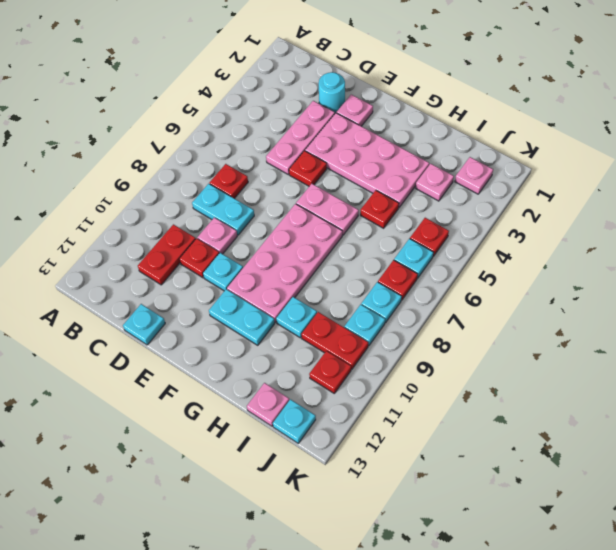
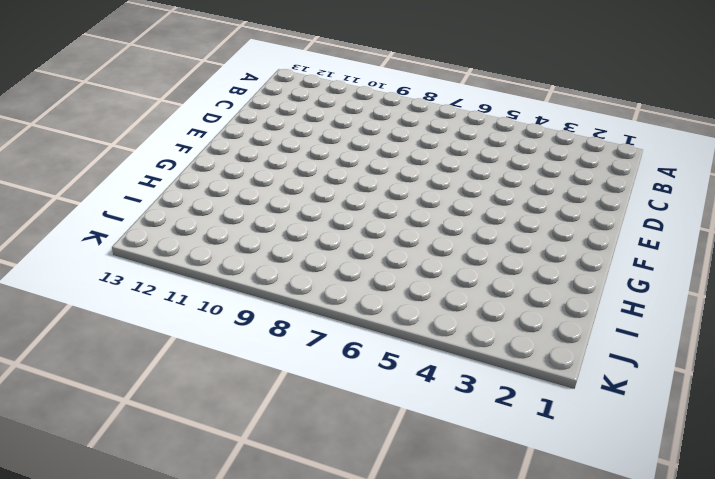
none -> red plate C7 level 1
none -> cyan plate C8:D8 level 1
none -> red plate C10:C11 level 1

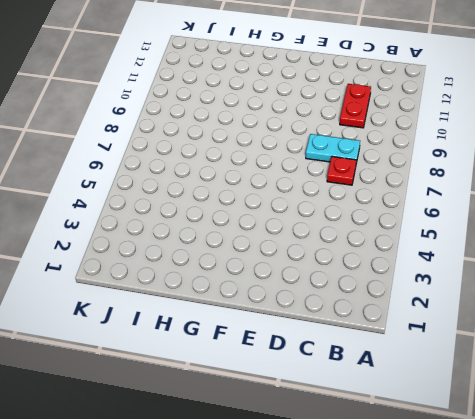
none -> cyan round brick D2 level 1
none -> pink plate D3:D5 level 1
none -> pink plate D9 level 1

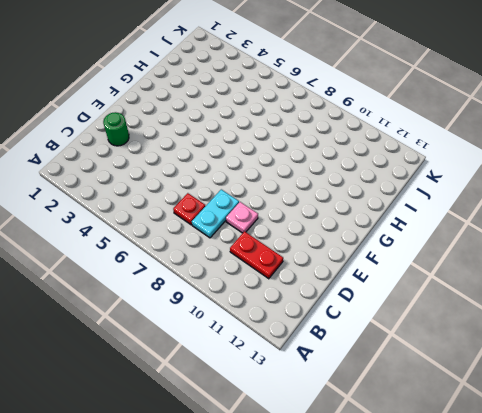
green round brick D2 level 1 -> cyan round brick D2 level 1
none -> pink plate D3:D5 level 1
none -> red plate D10 level 1
none -> cyan plate D13 level 1

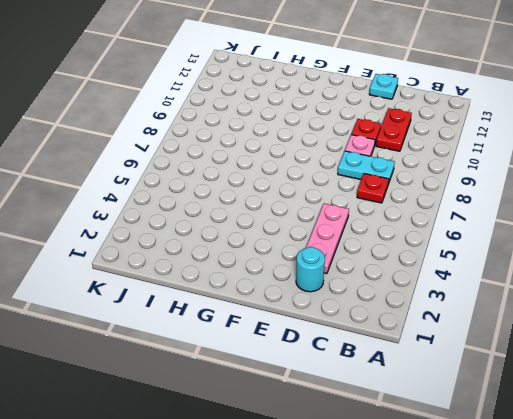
none -> pink plate E2 level 1
none -> pink plate E3:H4 level 1
none -> red plate E5 level 1

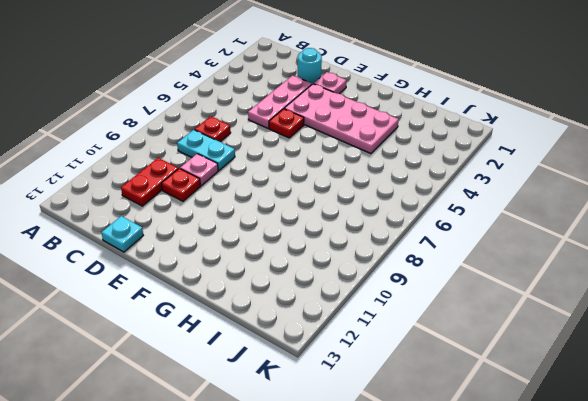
none -> cyan plate E10 level 1
none -> pink plate F6:G6 level 1
none -> pink plate F7:G10 level 1

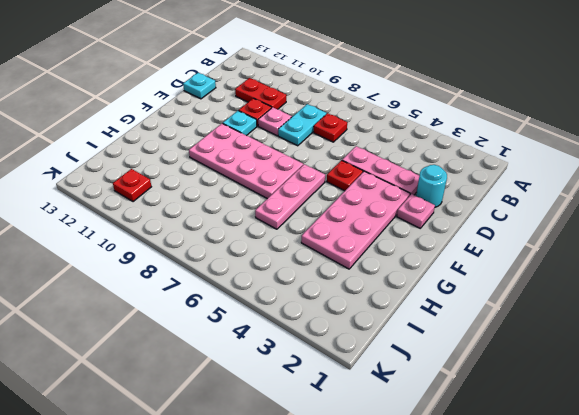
pink plate F6:H6 level 1 -> pink plate F6:G6 level 1
none -> cyan plate F11:G11 level 1
none -> red plate H5 level 1
none -> cyan plate H10 level 1

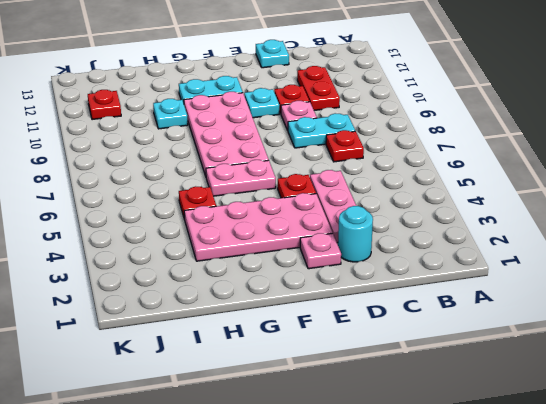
none -> pink plate I3 level 1
none -> red plate I10:J10 level 1
none -> pink plate I13 level 1

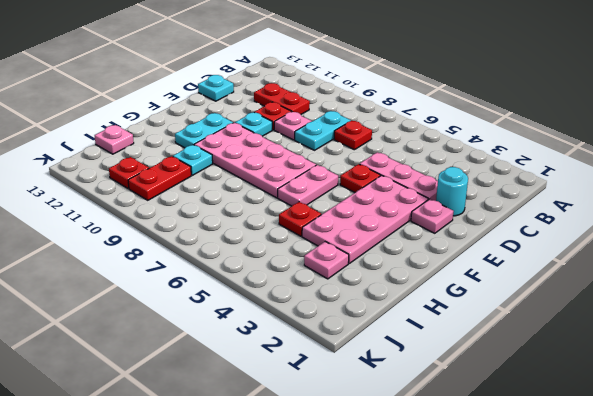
none -> pink plate J2 level 1
none -> red plate J5 level 1
none -> cyan plate J6 level 1

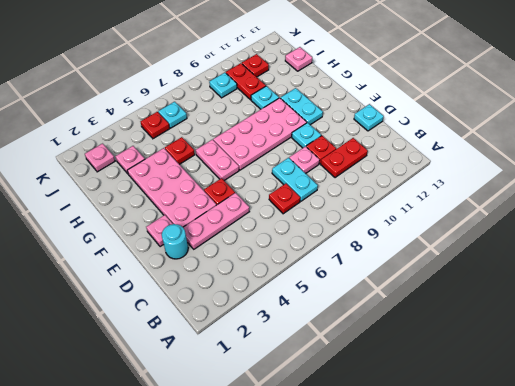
none -> red plate J7 level 1
none -> cyan plate J8 level 1
none -> cyan plate J13 level 1

